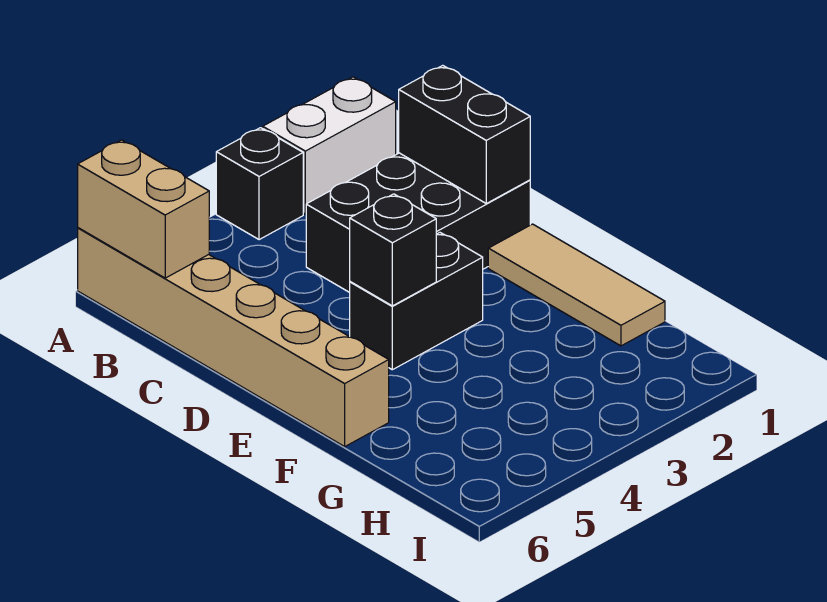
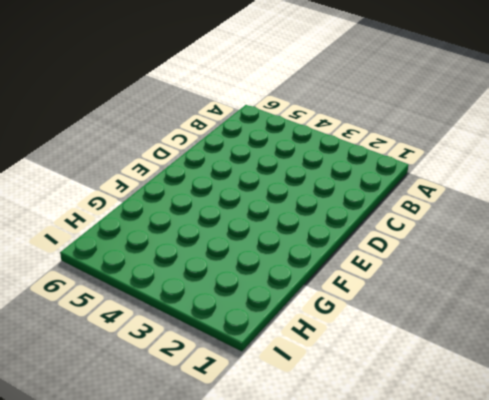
none -> white brick A1:A2 level 1
none -> black brick A3 level 1

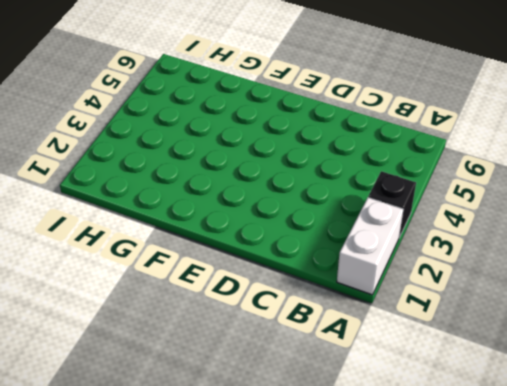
none -> tan brick A6:F6 level 1
none -> black brick C1:D3 level 1

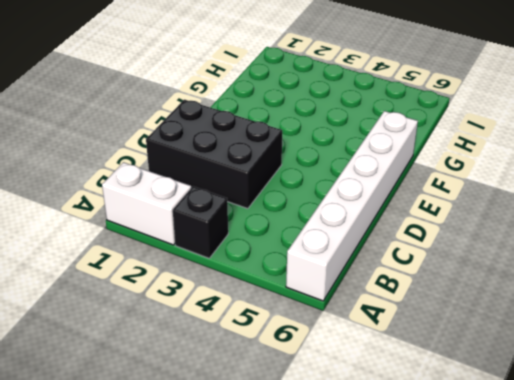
white brick A6:F6 level 1 -> tan brick A6:F6 level 1
none -> tan tile E1:G1 level 1
none -> black brick E3:E4 level 1

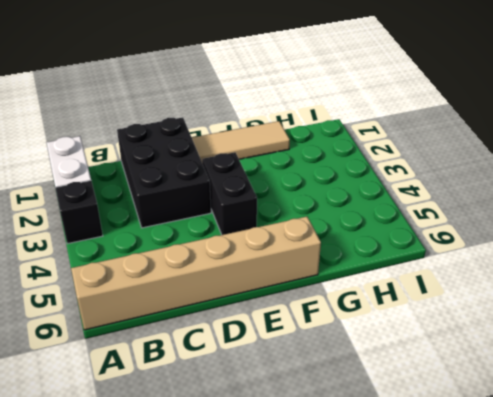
none -> tan brick A6:B6 level 2
none -> black brick C1:D1 level 2

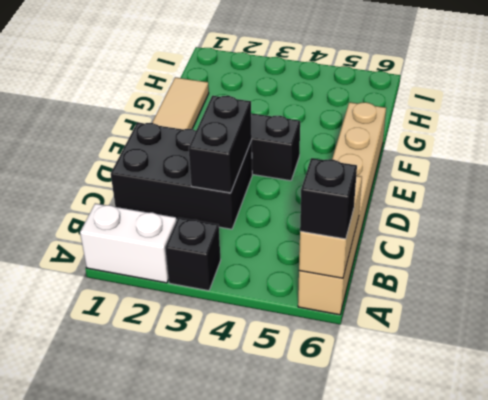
black brick A6 level 3 -> black brick E4 level 2
black brick C3:D3 level 2 -> black brick C1:D1 level 2

